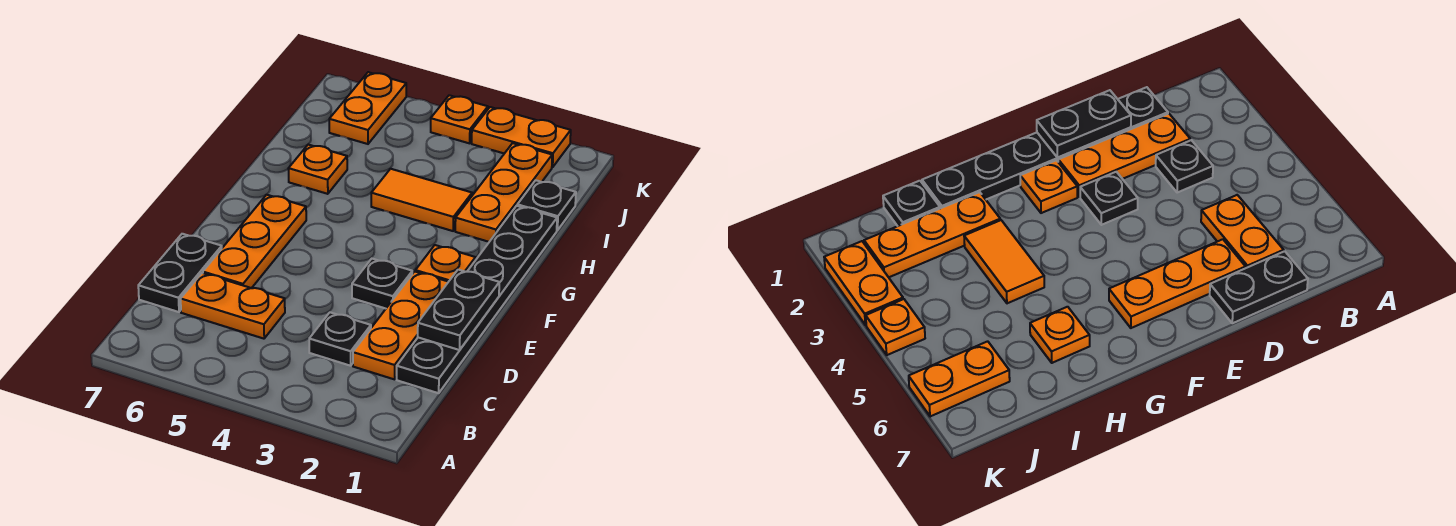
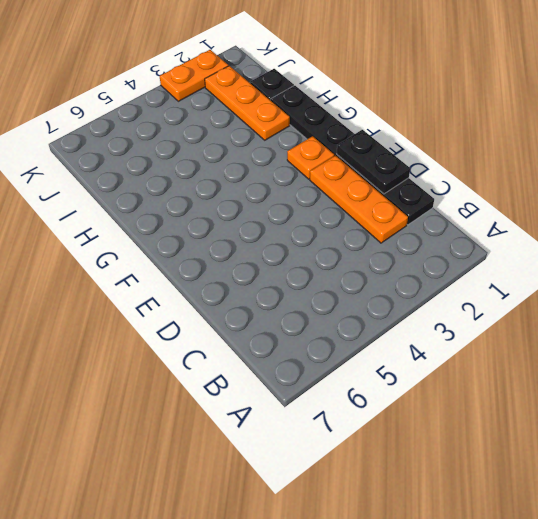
none -> black plate C3 level 1
none -> orange plate C5:C6 level 1
none -> black plate C7:D7 level 1

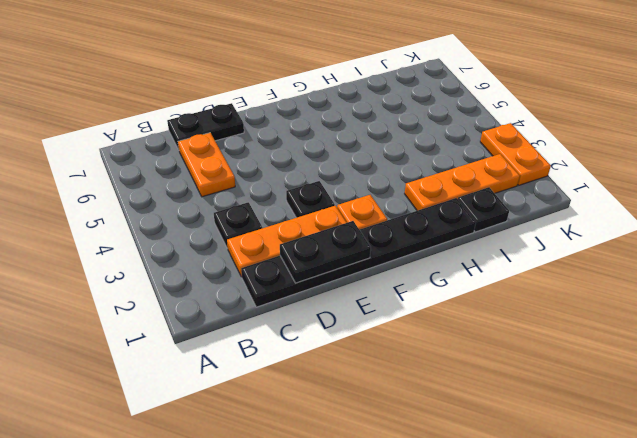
none -> orange plate D6:F6 level 1
none -> orange tile H3:H4 level 1
none -> orange plate H6 level 1

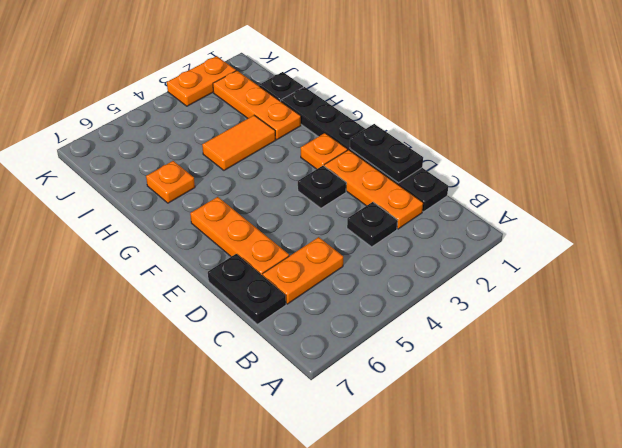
none -> orange plate J6:K6 level 1
none -> orange plate K4 level 1

